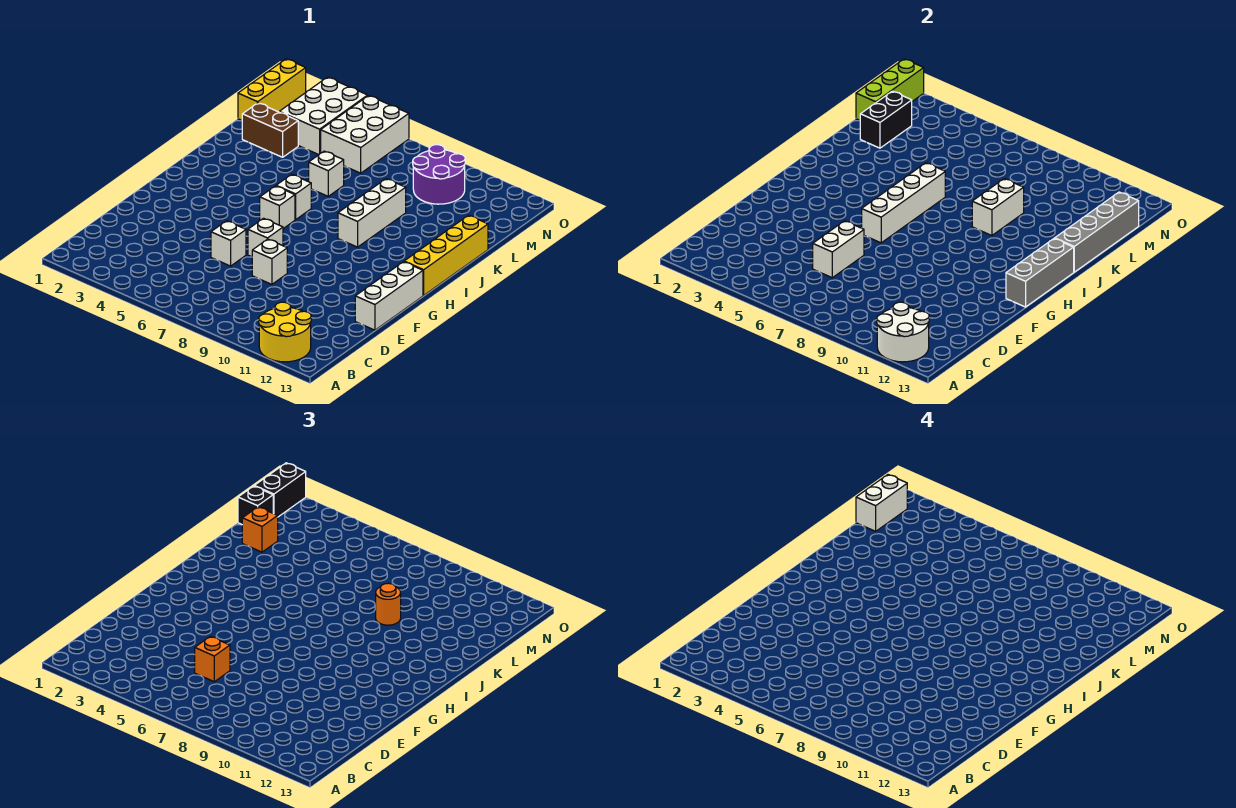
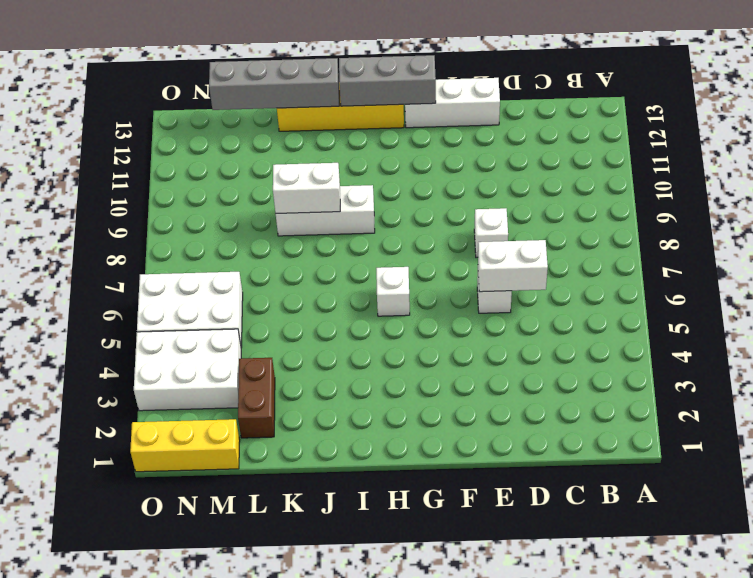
none -> yellow round brick A11:B12 level 1
none -> white brick F7 level 1
none -> white brick I6 level 1

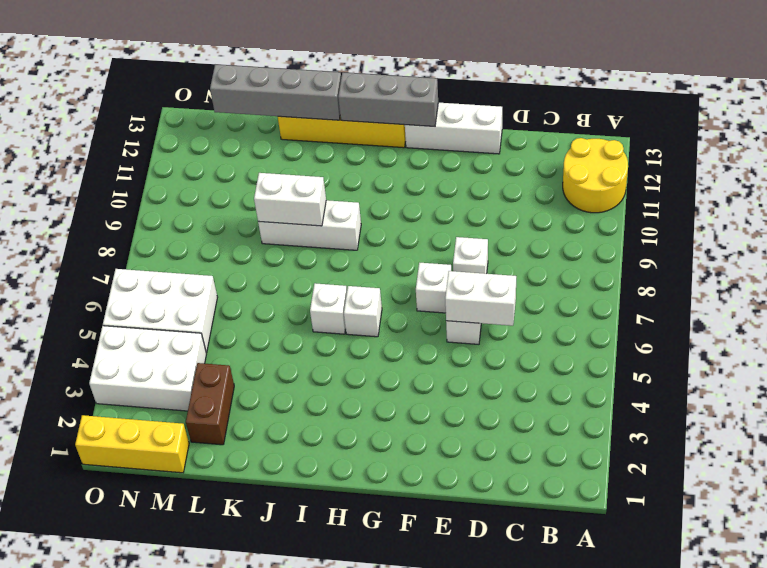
none -> white brick K6 level 1
none -> purple round brick M9:N10 level 1
none -> white round brick A11:B12 level 2

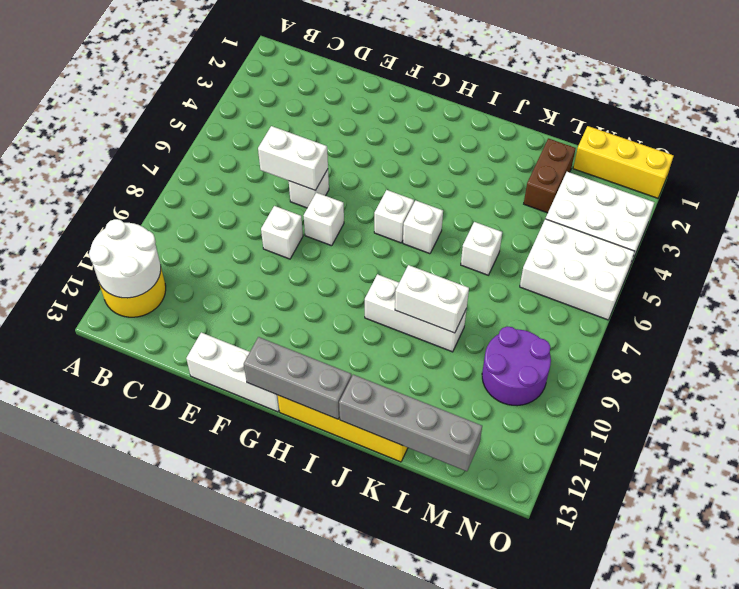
none -> white brick G6:J6 level 2
none -> black brick L2:M2 level 2
none -> lime brick M1:O1 level 2

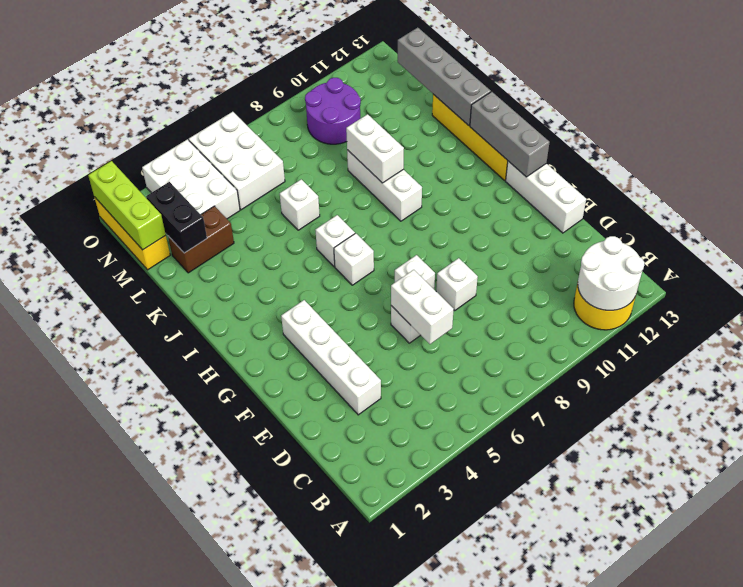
white brick D3:G3 level 1 -> white brick G6:J6 level 2
none -> orange brick D6 level 3
none -> orange round brick K9 level 3
none -> orange brick L2 level 3

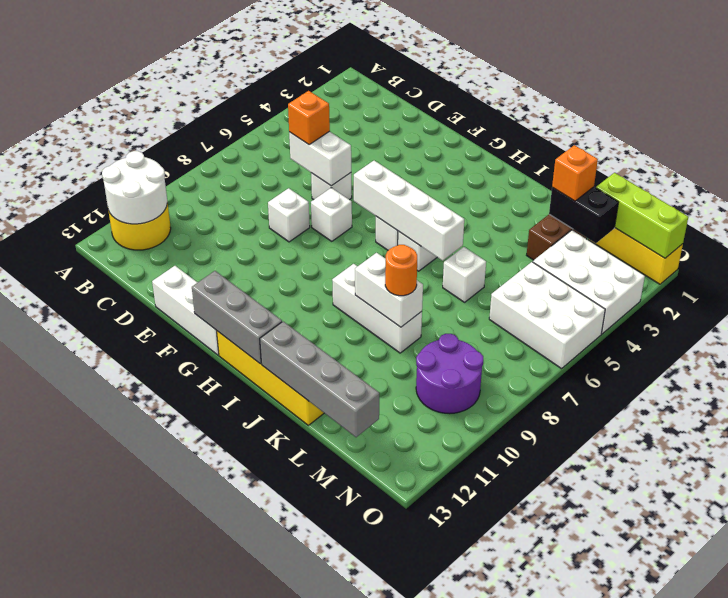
none -> black brick M1 level 3
none -> black brick N1:O1 level 3
none -> white brick M1:N1 level 4

